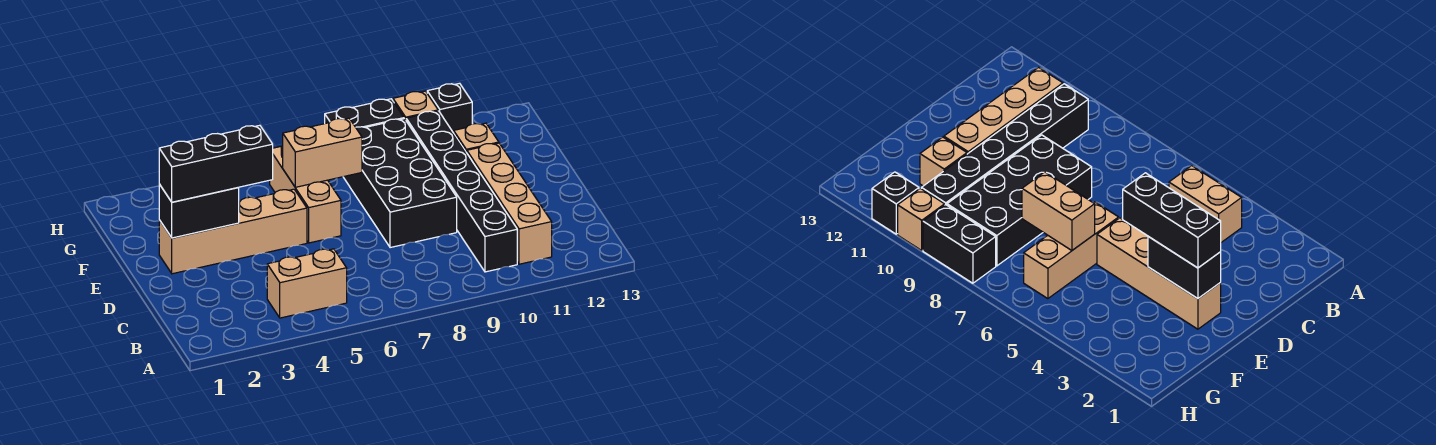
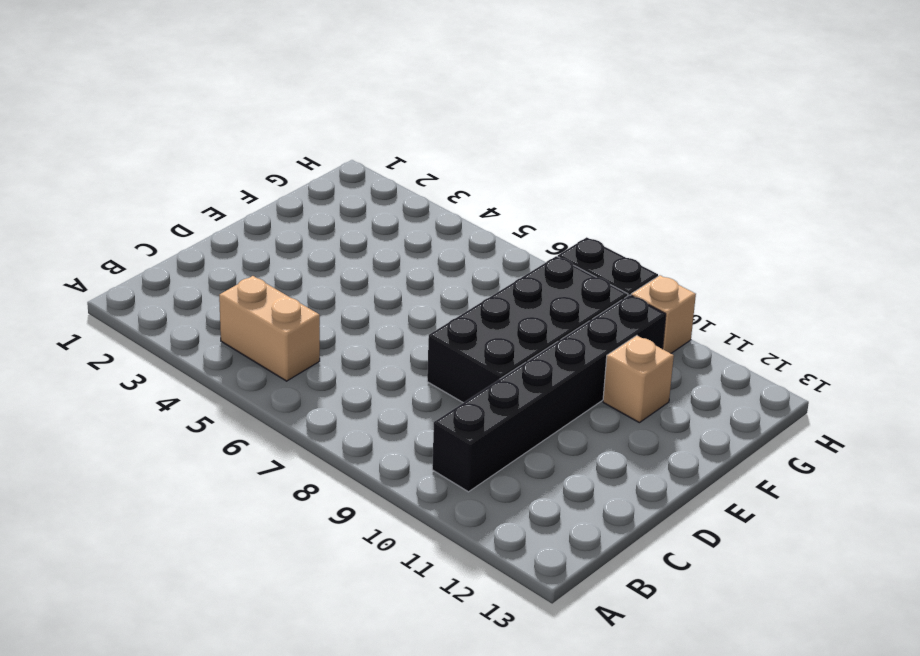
none -> tan brick B11:E11 level 1
none -> tan brick E2:E5 level 1
none -> tan brick E6:G6 level 1

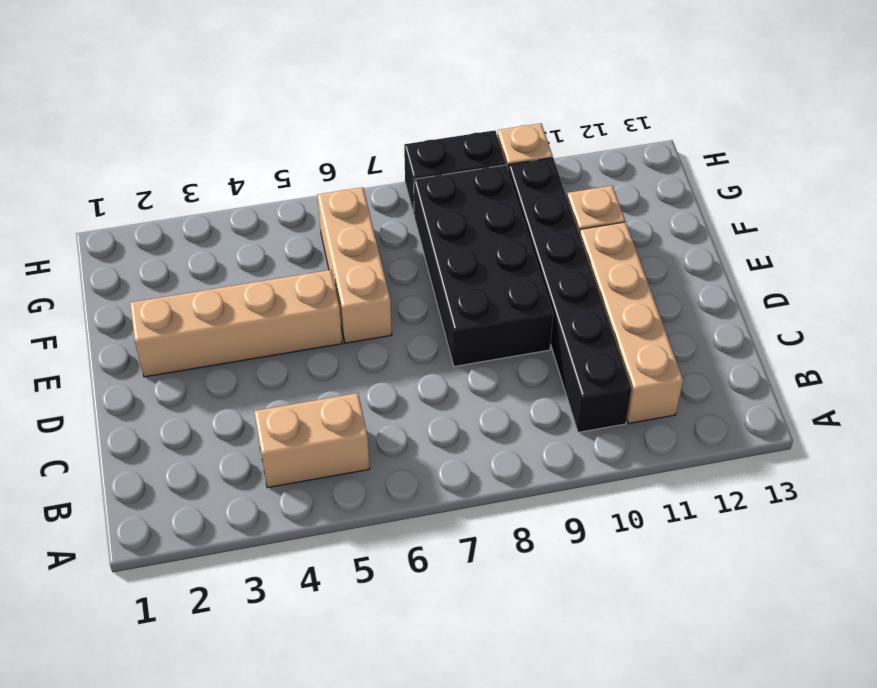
none -> black brick H11 level 1
none -> black brick E2:E3 level 2
none -> tan brick F6:F7 level 2

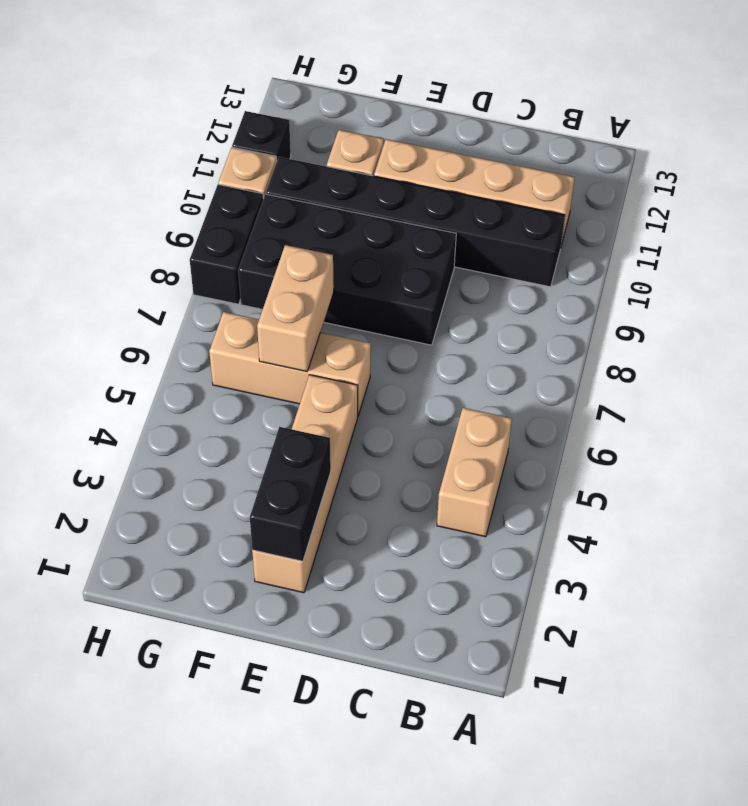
none -> black brick E2:E4 level 3

